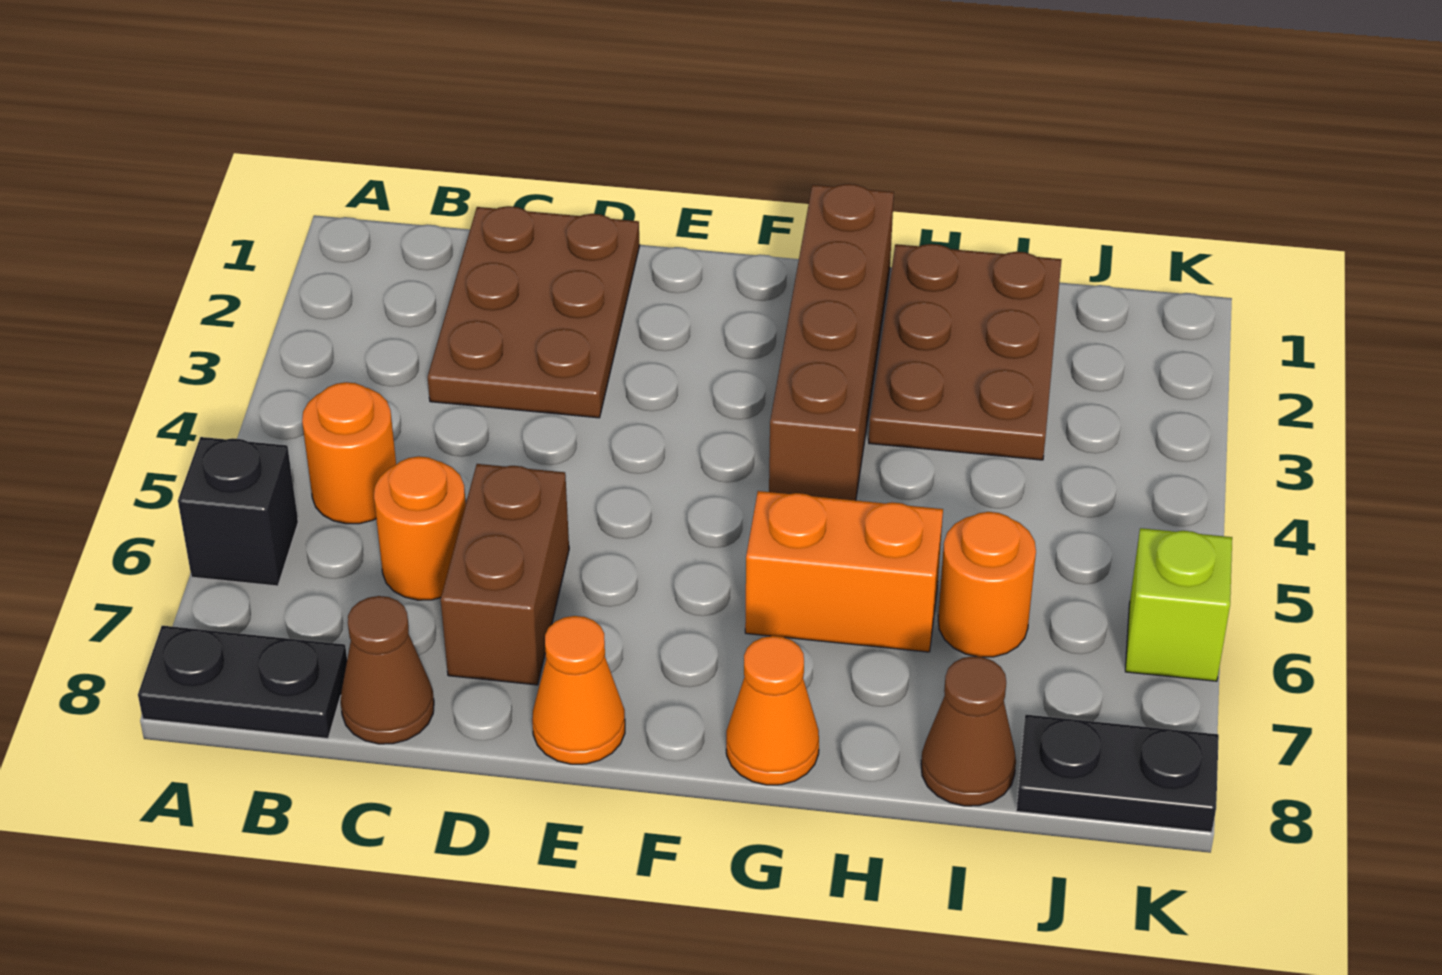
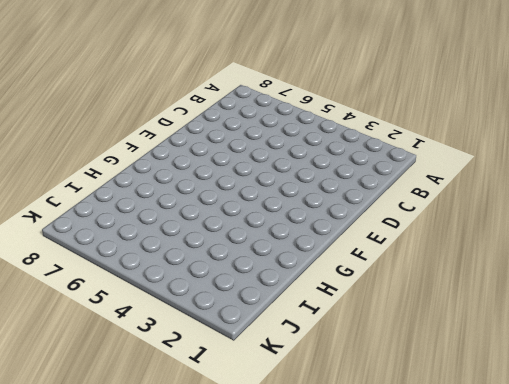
none -> black brick A6 level 1
none -> black plate A8:B8 level 1
none -> orange round brick B5 level 1

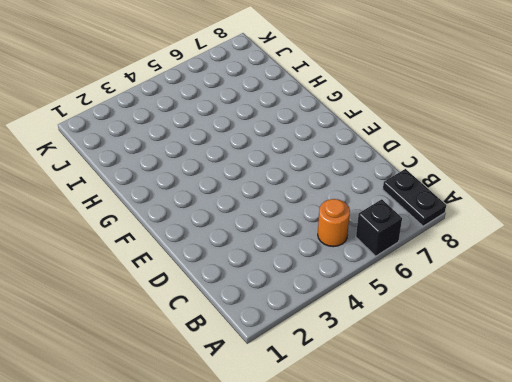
none -> brown plate C1:D3 level 1
none -> orange round brick C6 level 1
none -> brown cone C8 level 1

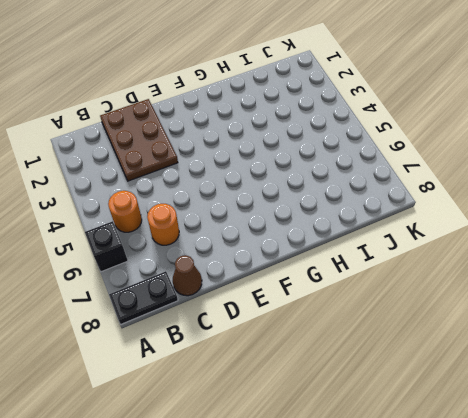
none -> brown brick D6:D7 level 1
none -> orange cone E8 level 1
none -> brown brick G1:G4 level 1

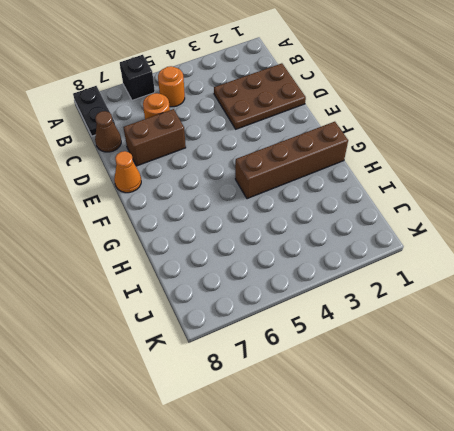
none -> orange brick G6:H6 level 1
none -> orange cone G8 level 1
none -> brown plate H1:I3 level 1

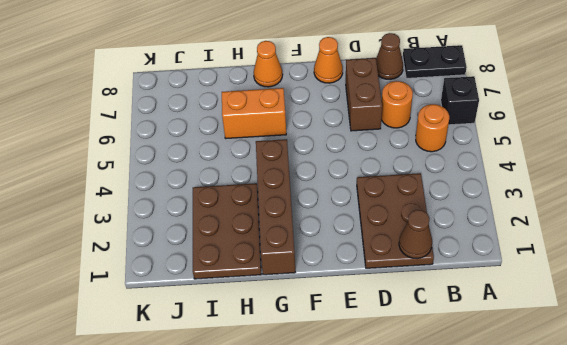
brown cone C1 level 2 -> brown cone I8 level 1
none -> orange round brick I6 level 1
none -> black plate J8:K8 level 1
none -> lime brick K6 level 1

